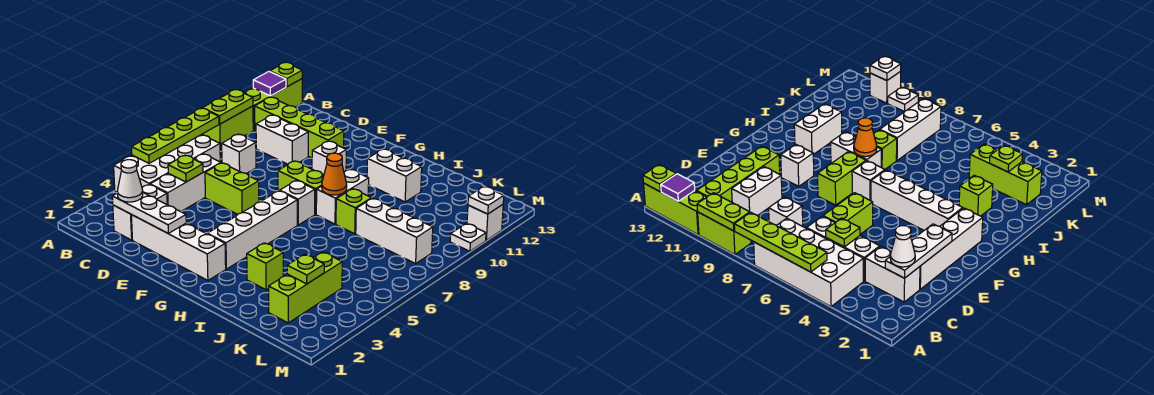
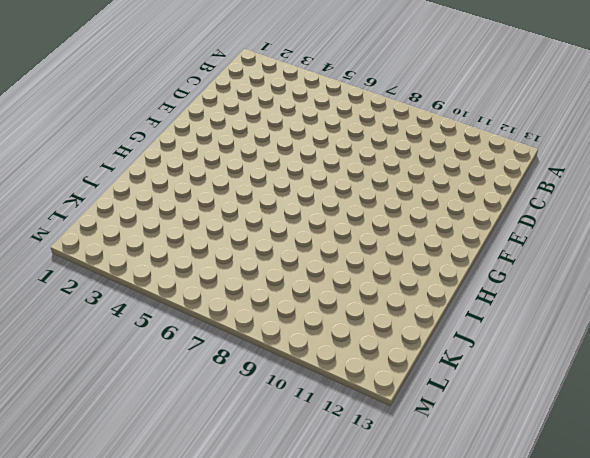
none -> white brick A4:B7 level 1
none -> lime brick A9:A10 level 1
none -> lime brick A11:A13 level 1
none -> lime brick B11:E11 level 1

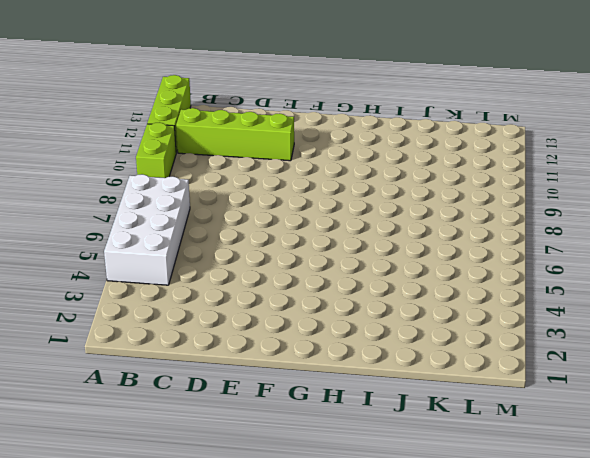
none -> white brick C2:C3 level 1
none -> white brick C4:C6 level 1
none -> white brick C8 level 1
none -> white brick C10:D10 level 1

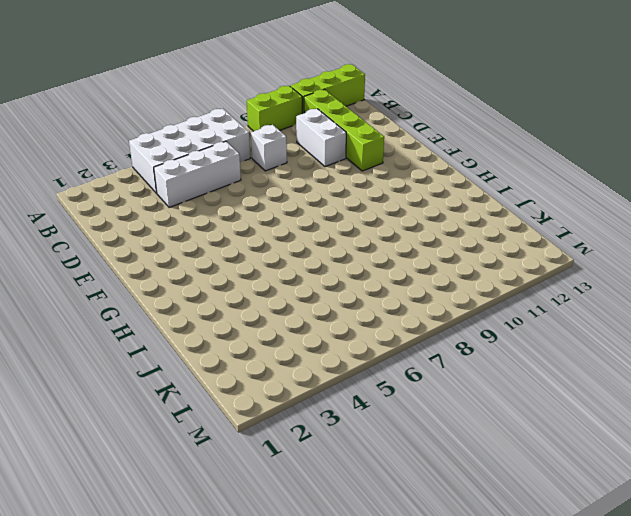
none -> white brick C2:C3 level 1
none -> white brick D2:G2 level 1
none -> lime brick D6:E6 level 1
none -> lime brick F8:G8 level 1

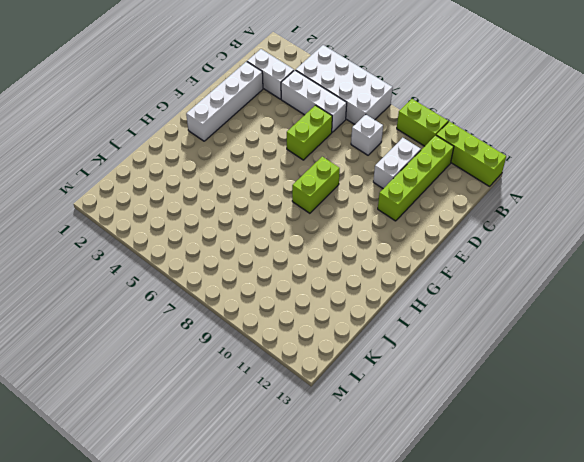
none -> white brick F10 level 1
none -> white brick G3:G6 level 1
none -> white brick G7 level 1
none -> white brick H8:H9 level 1

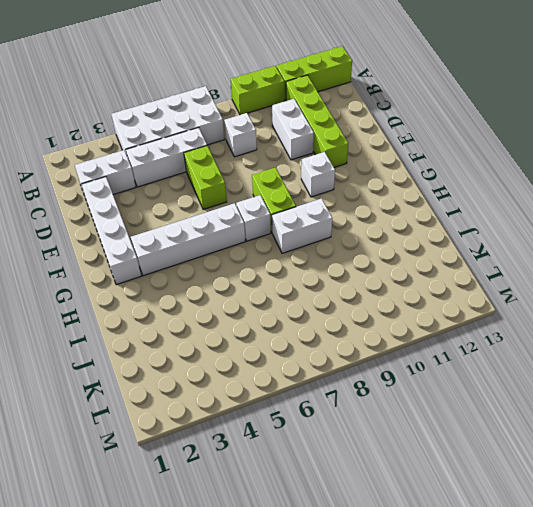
none -> white brick H11:I11 level 1
none -> lime brick I3 level 1
none -> lime brick I8 level 1
none -> white brick J8:L8 level 1

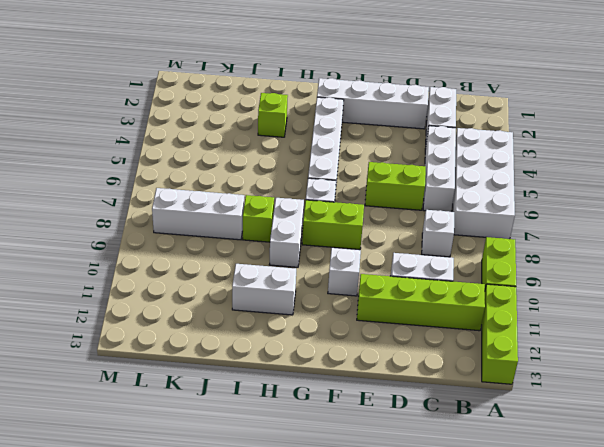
none -> lime brick K2:K4 level 1
none -> white plate M10 level 1
none -> white brick M11 level 1
none -> lime plate A5:A8 level 2

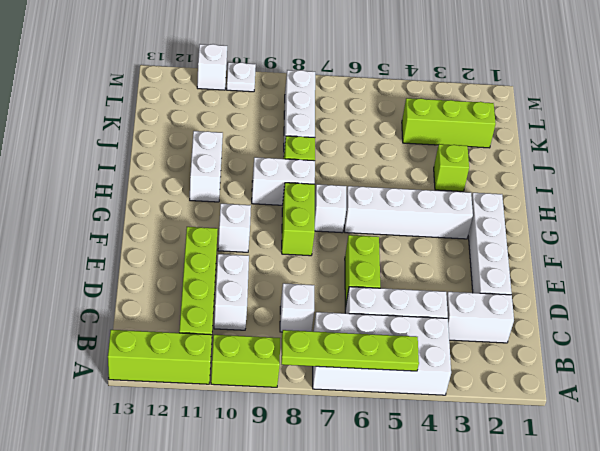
none -> lime plate A9:A10 level 2
none -> purple tile A12 level 2
none -> lime plate A13 level 2
none -> white plate C2:E2 level 2

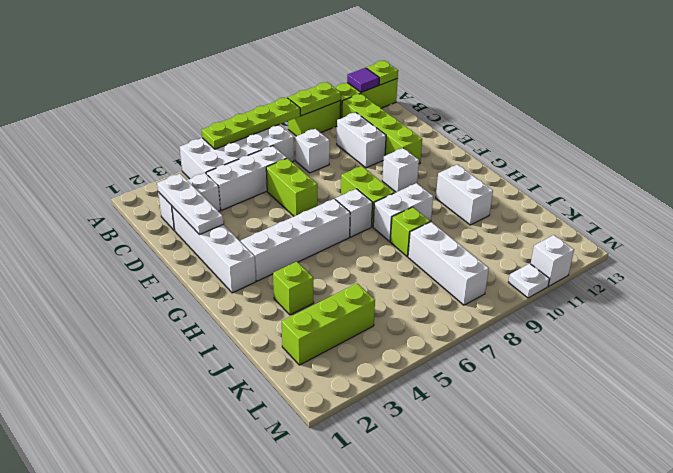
none -> lime plate C5 level 2
none -> orange cone H8 level 2
none -> lime plate K3 level 2
none -> white plate M11 level 2

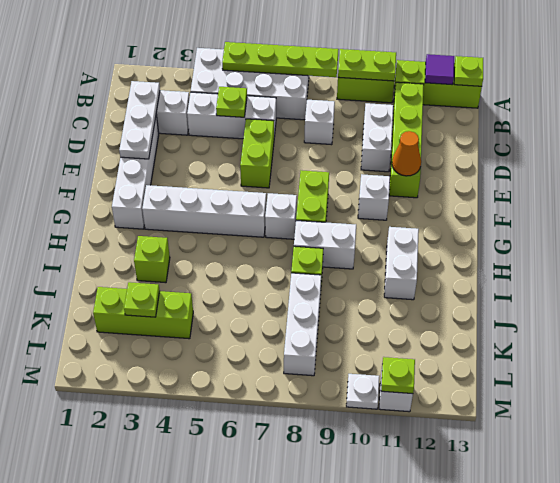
orange cone E11 level 2 -> orange cone H8 level 2
lime plate M11 level 2 -> white plate M11 level 2
none -> white cone C2 level 3

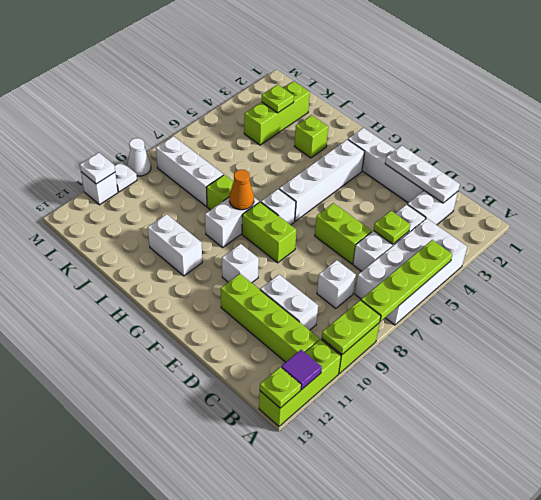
white cone M9 level 1 -> white cone C2 level 3

